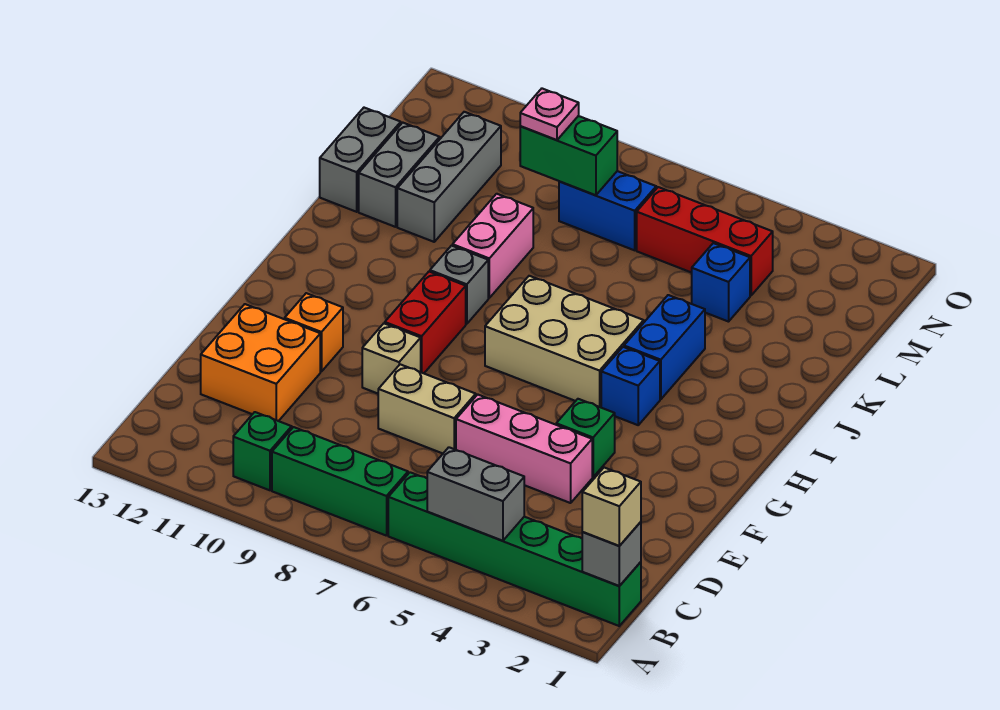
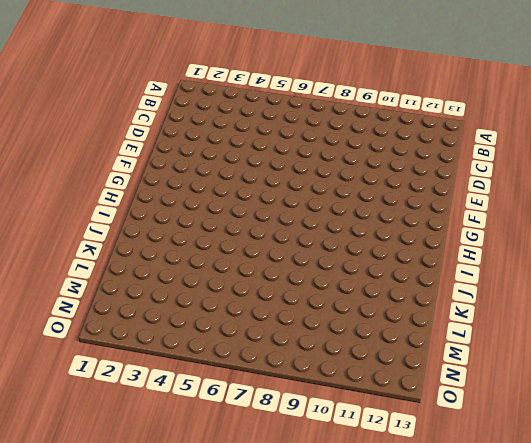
none -> green brick B1:B6 level 1
none -> green brick B7:B9 level 1
none -> green brick B10 level 1

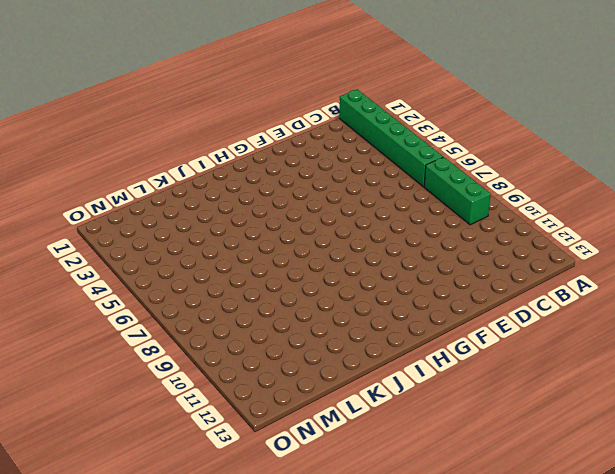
none -> green brick B10 level 1
none -> orange brick D11:E12 level 1
none -> pink brick E4:E6 level 1

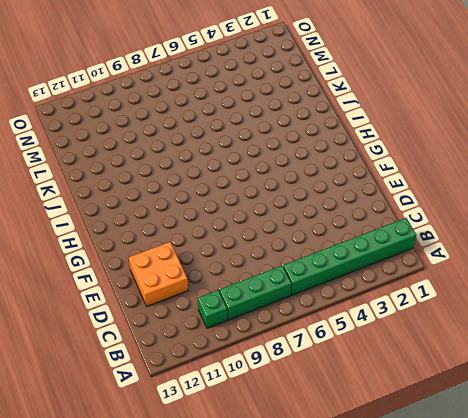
none -> pink brick E4:E6 level 1
none -> tan brick E7:E8 level 1
none -> green brick F4 level 1

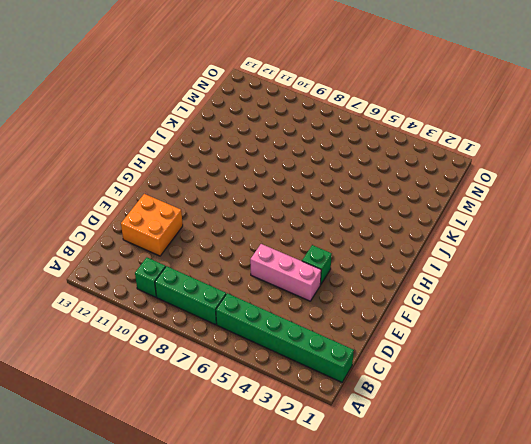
none -> tan brick E7:E8 level 1
none -> tan brick F9 level 1
none -> orange brick F11 level 1

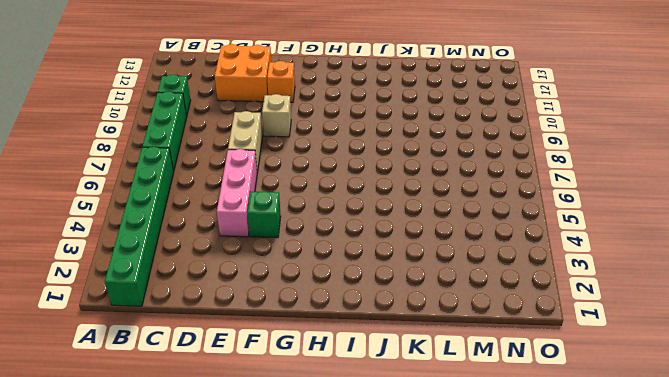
none -> red brick G9:H9 level 1
none -> blue brick H4 level 1
none -> tan brick H5:I7 level 1

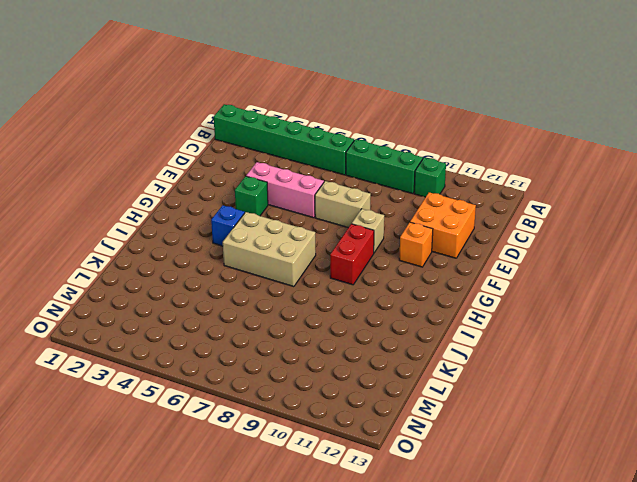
none -> blue brick I4:J4 level 1
none -> grey brick I9 level 1
none -> pink brick J9:K9 level 1

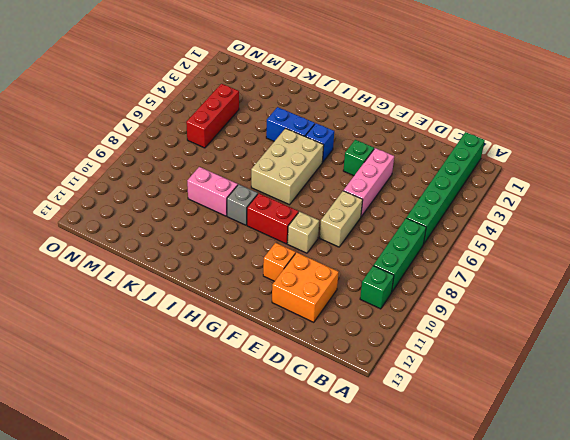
none -> grey brick K11:M11 level 1
none -> grey brick K12:L12 level 1
none -> grey brick K13:L13 level 1

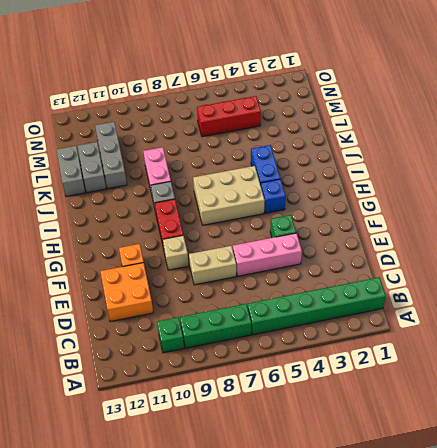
none -> blue brick L4 level 1
none -> blue brick M7:M8 level 1
none -> grey brick B1 level 2

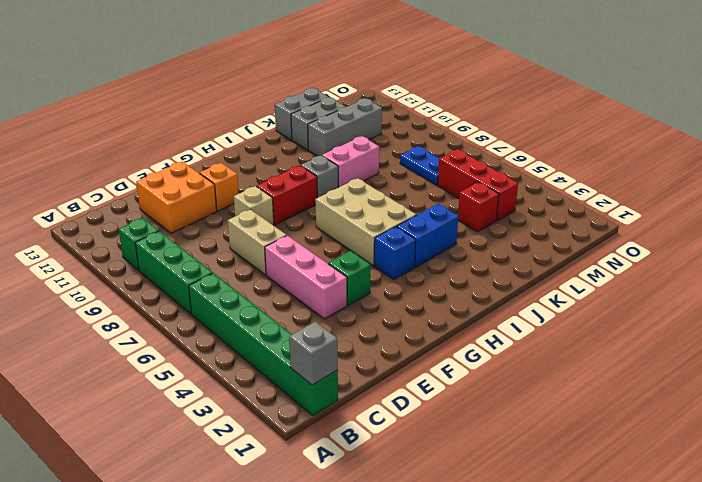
red brick L4 level 1 -> blue brick L4 level 1
blue plate M7:M8 level 1 -> blue brick M7:M8 level 1
none -> grey brick B4:B5 level 2
none -> green brick M8:M9 level 2
none -> tan brick B1 level 3

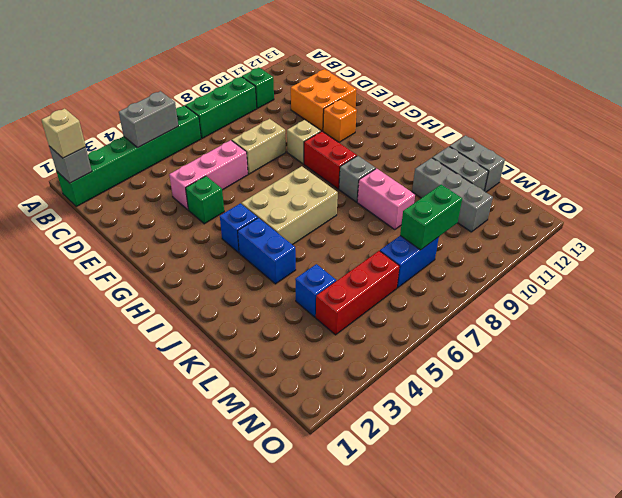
none -> pink plate M9 level 3

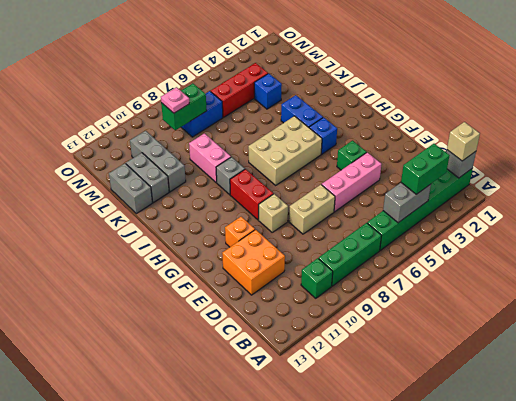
green brick B3:B4 level 3 -> none

